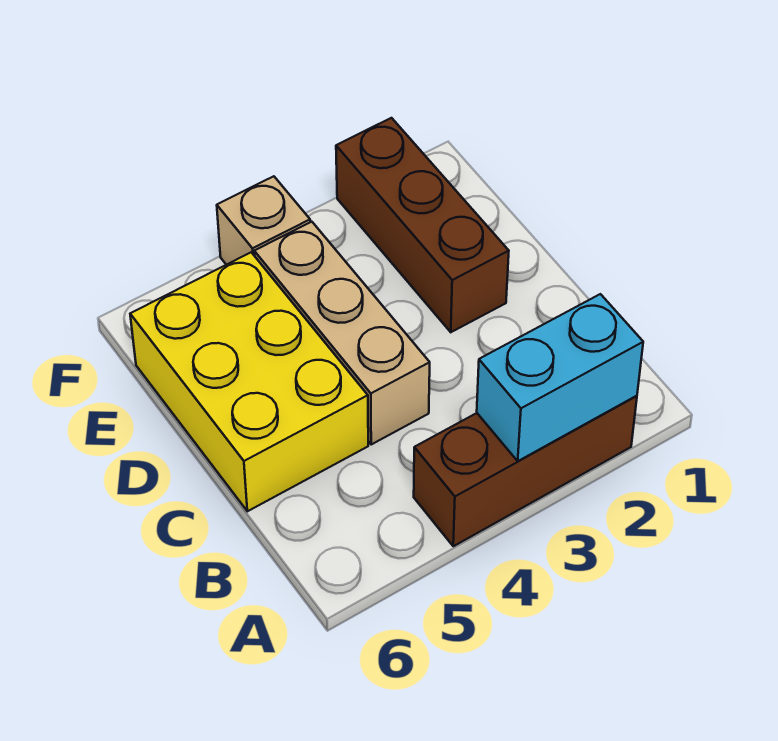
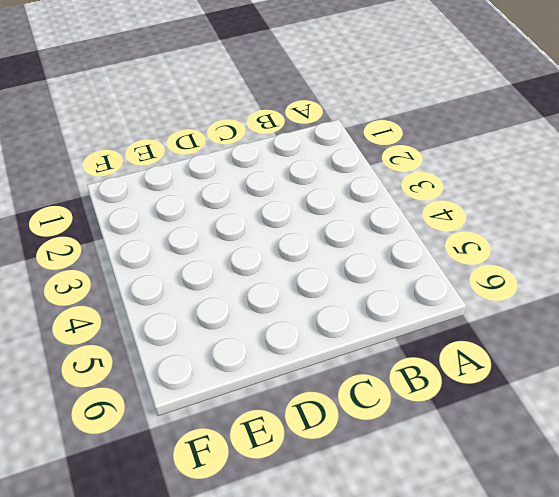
none -> brown brick A2:A4 level 1
none -> tan brick C4:E4 level 1

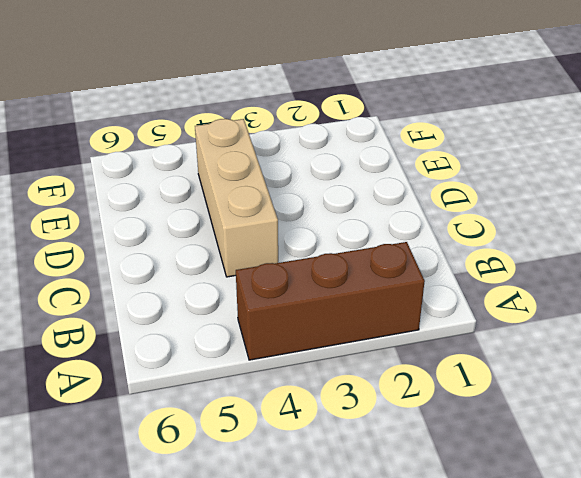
none -> yellow brick C5:E6 level 1
none -> brown brick D2:F2 level 1

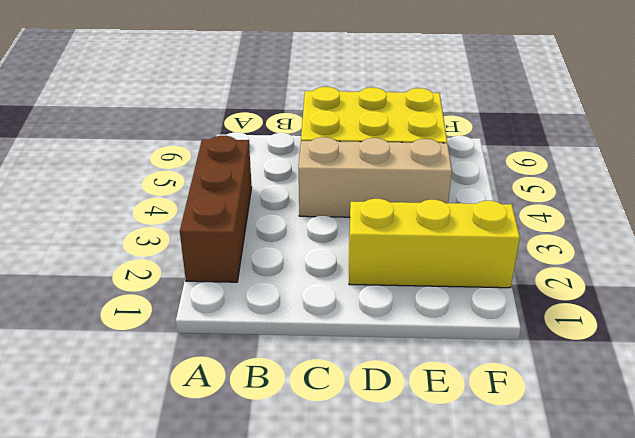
yellow brick D2:F2 level 1 -> brown brick D2:F2 level 1
none -> tan brick F4 level 1
none -> cyan brick A2:A3 level 2

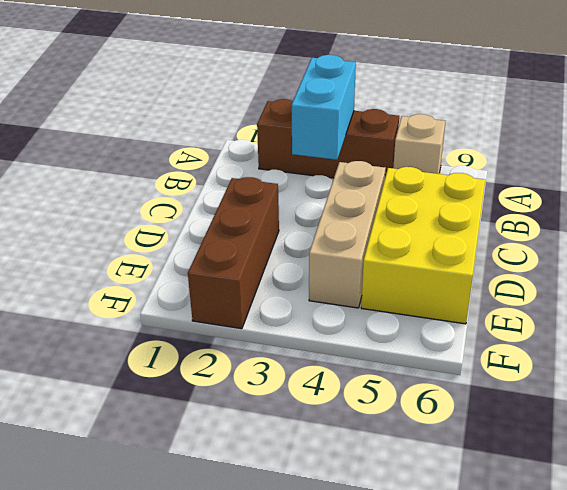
cyan brick A3:B3 level 2 -> cyan brick A2:A3 level 2
tan brick A5 level 1 -> tan brick F4 level 1

